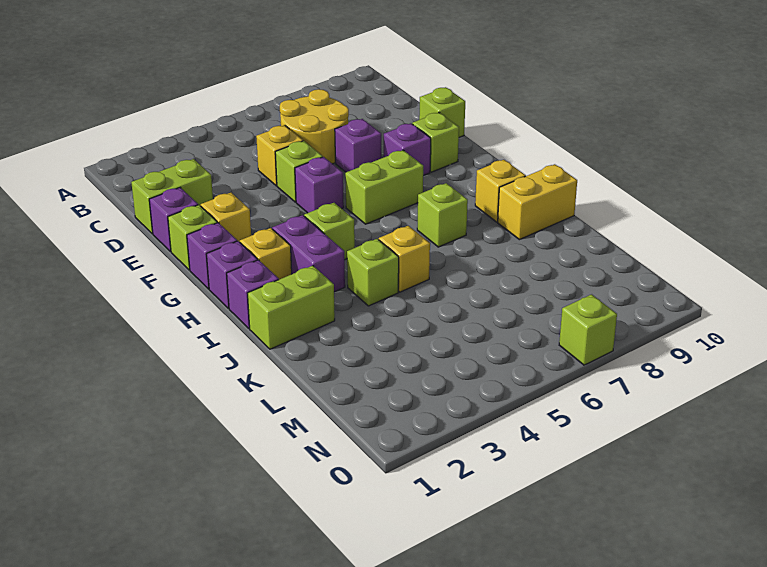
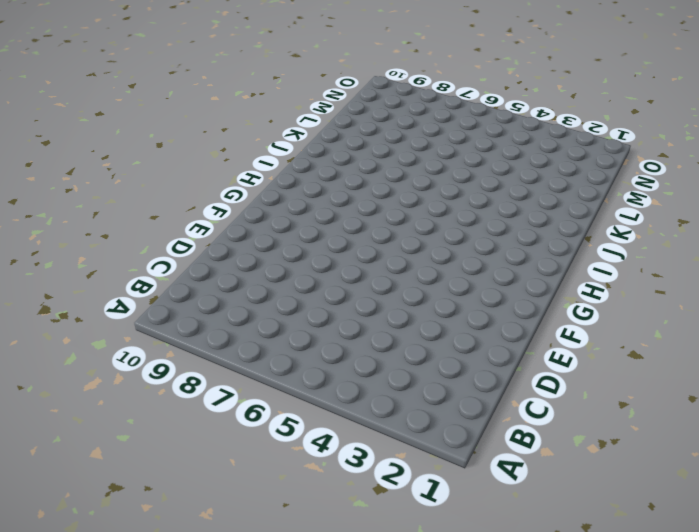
none -> yellow round brick C6:D7 level 1
none -> lime brick D1:D2 level 1
none -> yellow brick D5 level 1

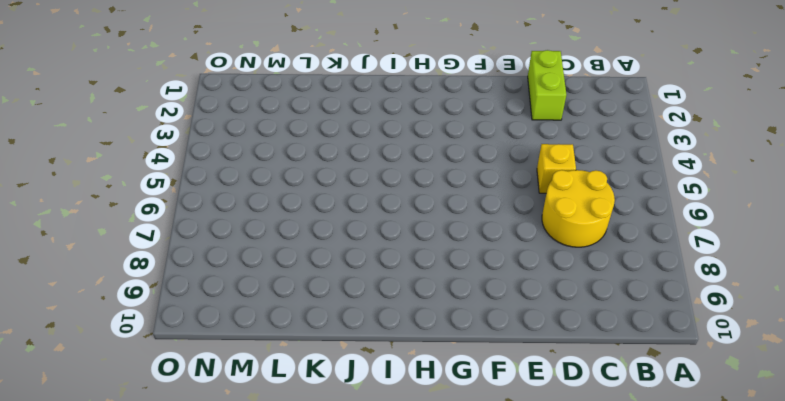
none -> purple brick E1 level 1
none -> lime brick E5 level 1
none -> purple brick E7 level 1

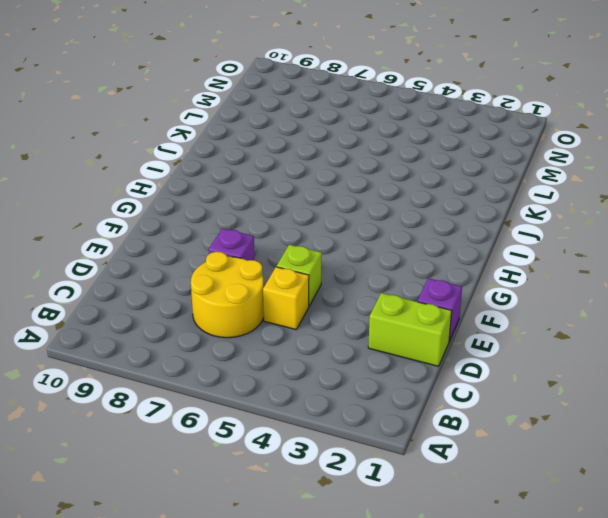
none -> lime brick E10 level 1
none -> lime brick F1 level 1
none -> yellow brick F2 level 1

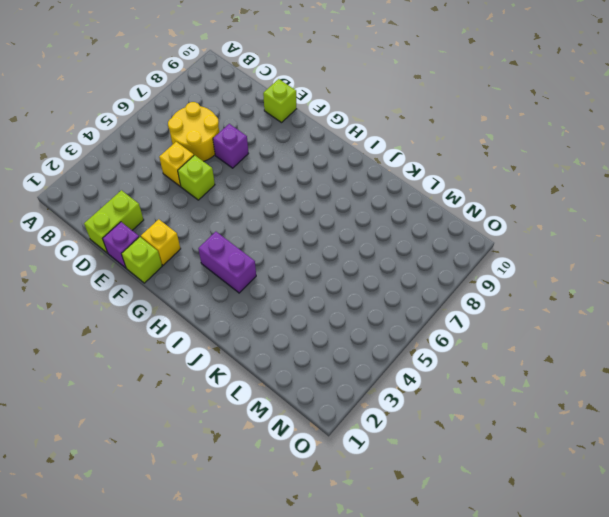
none -> purple brick F5 level 1
none -> purple brick F8 level 1
none -> lime brick F9 level 1

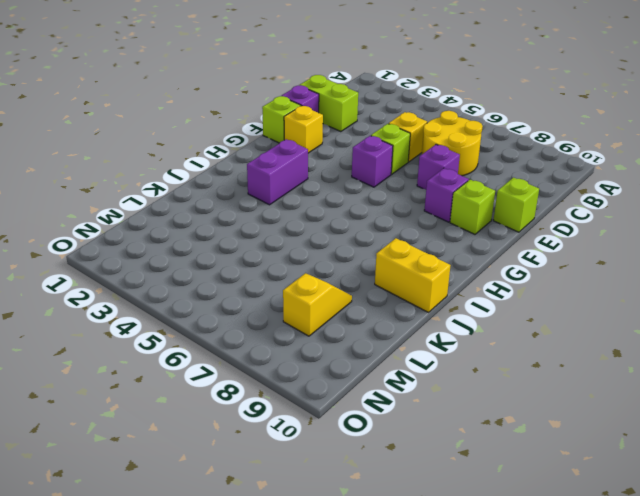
yellow slope L8:M8 level 1 top M -> none
none -> purple brick G1 level 1
none -> lime brick G6:G7 level 1
none -> purple brick H1 level 1

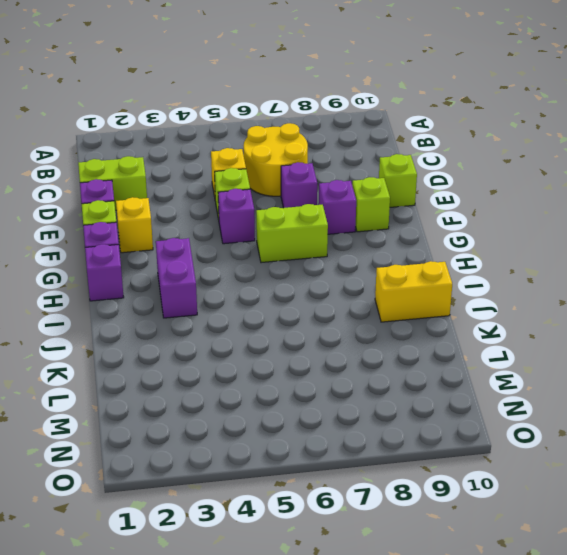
none -> yellow brick H2 level 1
none -> lime brick H4 level 1
none -> purple brick I1 level 1

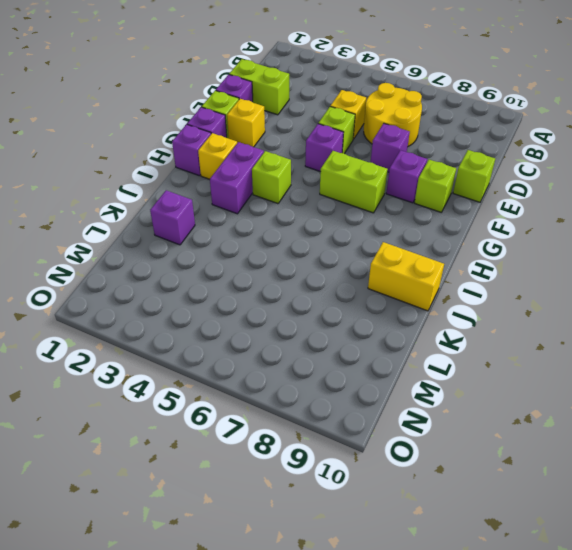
purple brick K2 level 1 -> purple brick I1 level 1
none -> lime brick I7 level 1
none -> yellow brick I9 level 1
none -> lime brick J1:J2 level 1

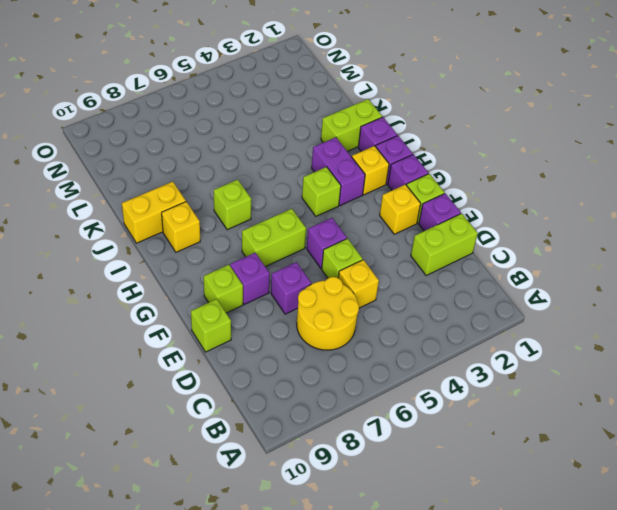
none -> lime brick J4 level 1
none -> yellow brick J5 level 1
none -> lime brick O7 level 1

